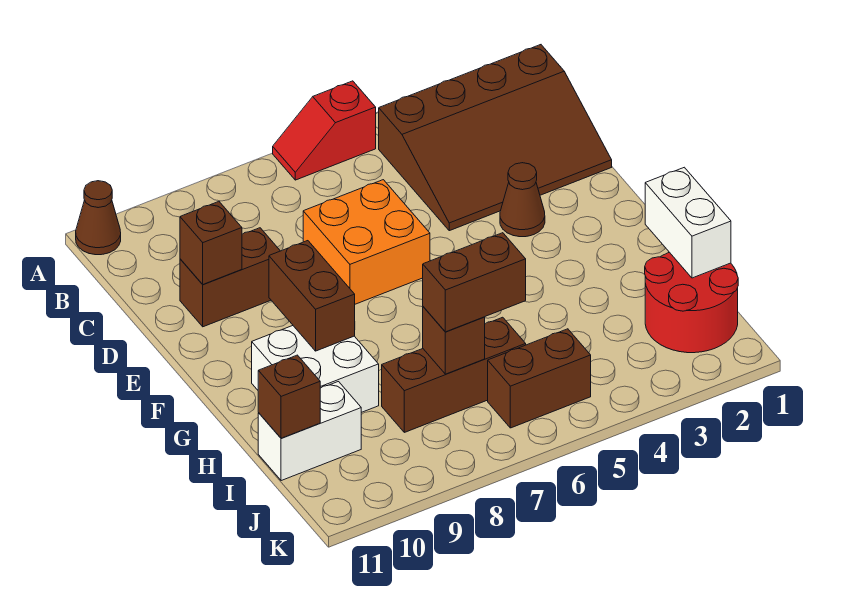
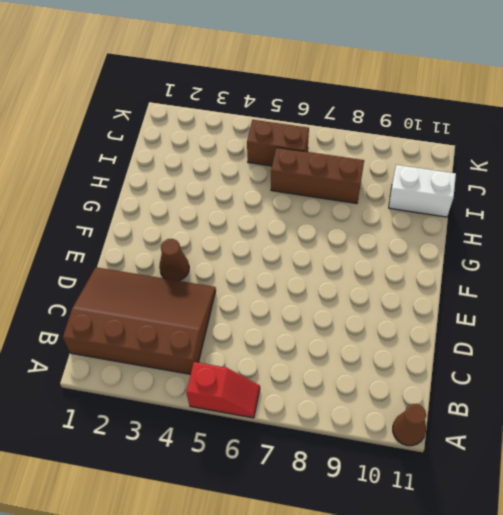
none -> orange brick D6:E7 level 1
none -> brown brick D9:D10 level 1
none -> white brick G9:H10 level 1

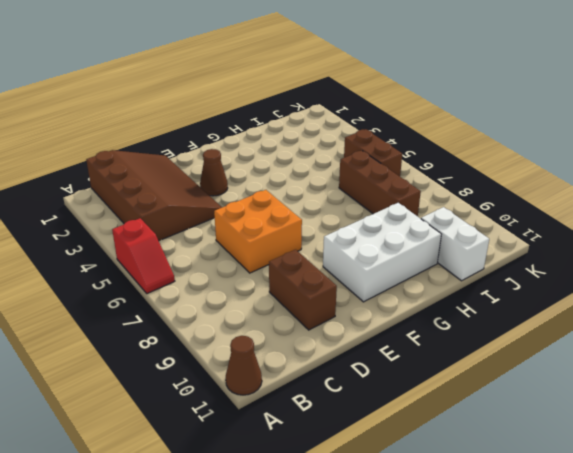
white brick F9:H10 level 1 -> white brick G9:H10 level 1
none -> red round brick I1:J2 level 1
none -> brown brick D10 level 2
none -> brown brick F9:G9 level 2

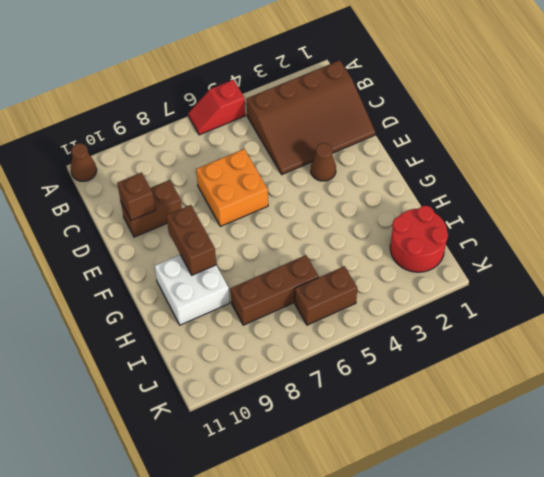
none -> white brick I10:I11 level 1
none -> white brick H1:I1 level 2
none -> brown brick I7 level 2

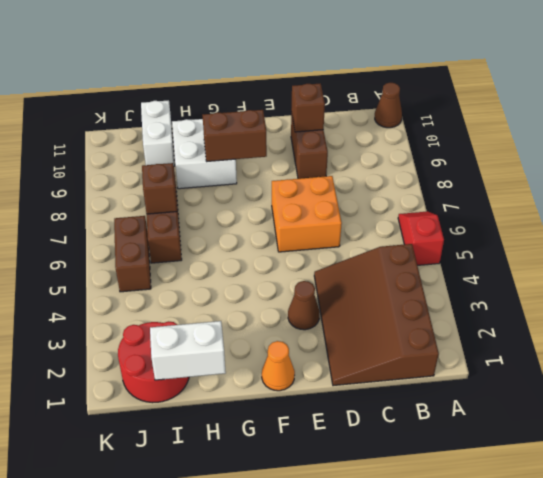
orange cone F1 level 1 -> none
none -> brown brick I11 level 2
none -> brown brick I6:I7 level 3

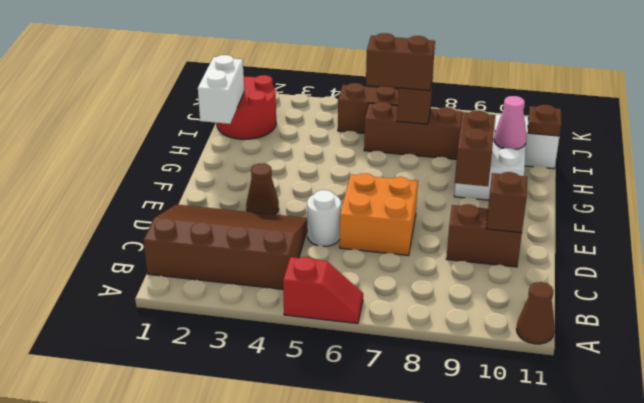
white round brick D5 level 1 -> none
pink cone H10 level 2 -> none
brown plate I11 level 2 -> brown brick I11 level 2

